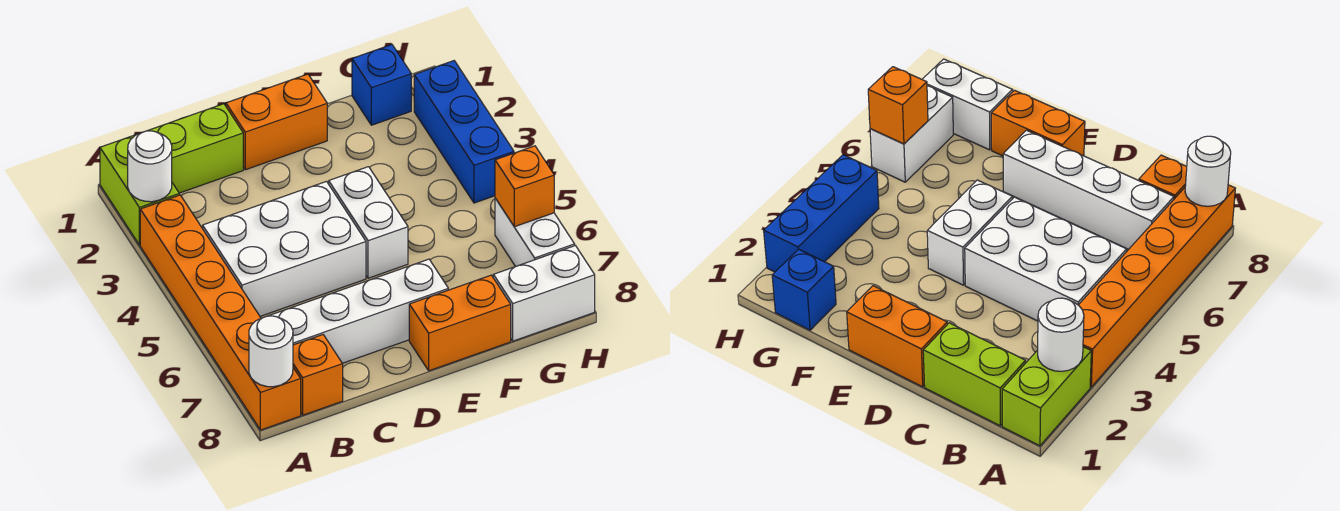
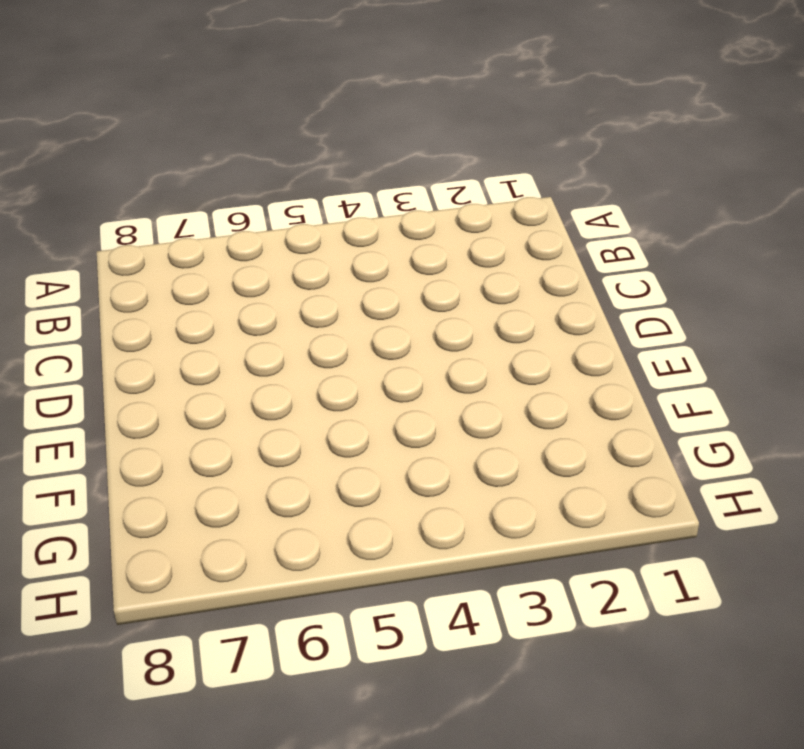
none -> lime brick A1:A2 level 1
none -> orange brick A3:A8 level 1
none -> lime brick B1:C1 level 1

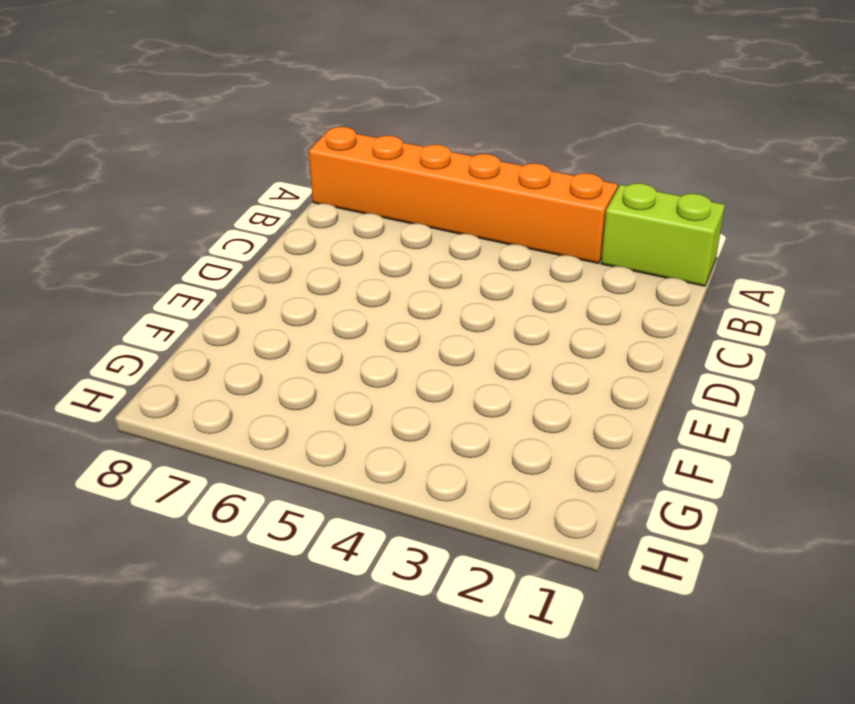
none -> lime brick B1:C1 level 1
none -> white brick B4:D5 level 1
none -> white brick B7:E7 level 1

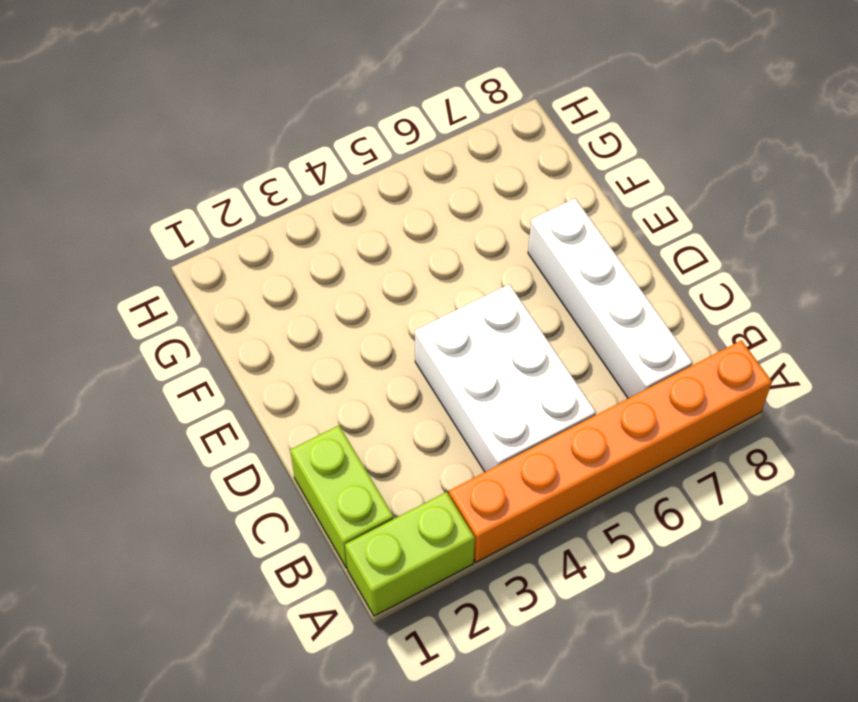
none -> orange brick B8 level 1
none -> orange brick D1:E1 level 1
none -> white brick E4:E5 level 1

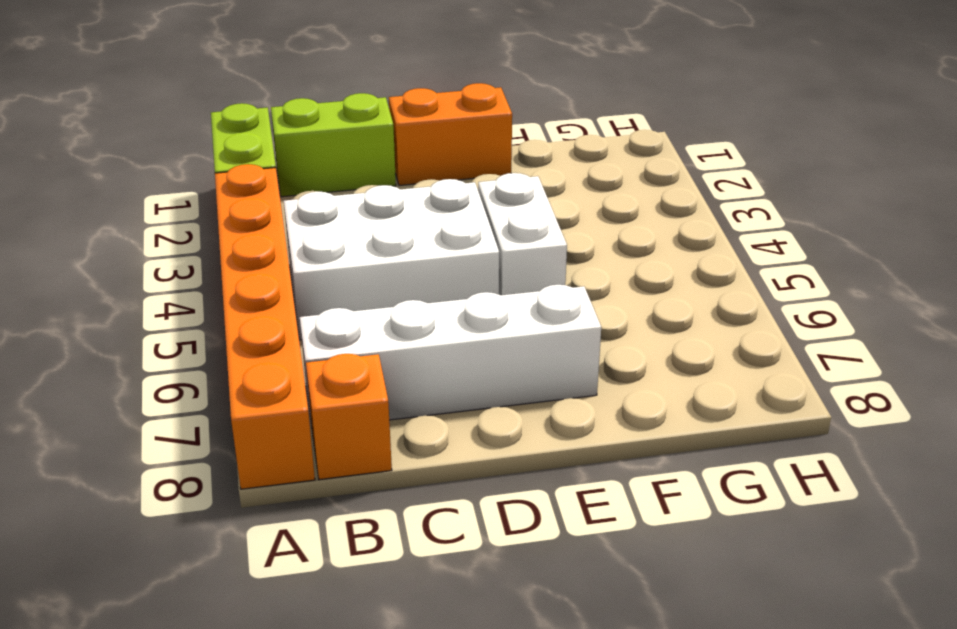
none -> orange brick E8:F8 level 1
none -> blue brick G1 level 1
none -> white brick G8:H8 level 1

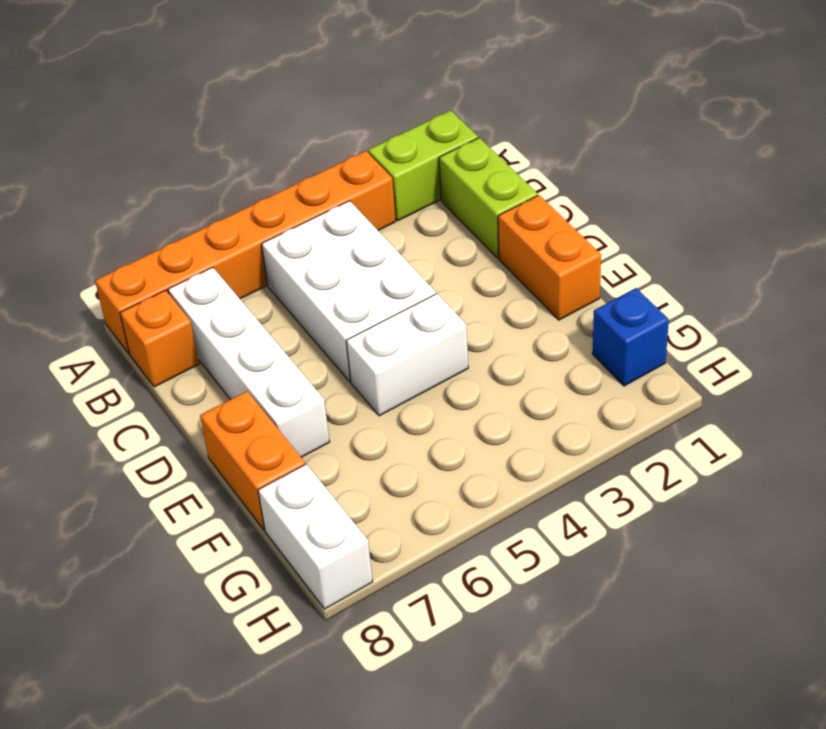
none -> blue brick H2:H4 level 1
none -> white brick H6:H7 level 1
none -> white round brick A2 level 2

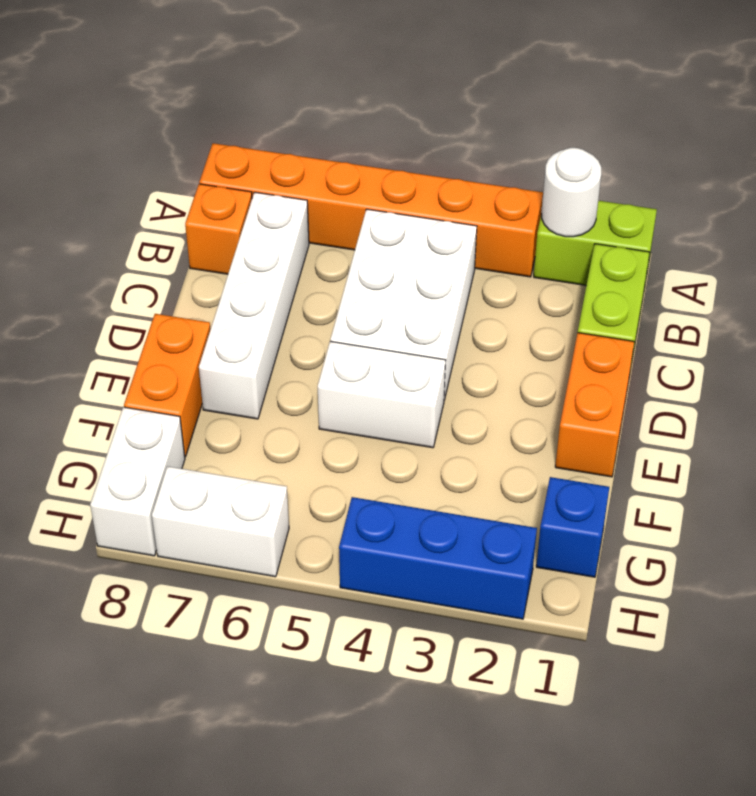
none -> white round brick A8 level 2
none -> orange brick H6 level 2

